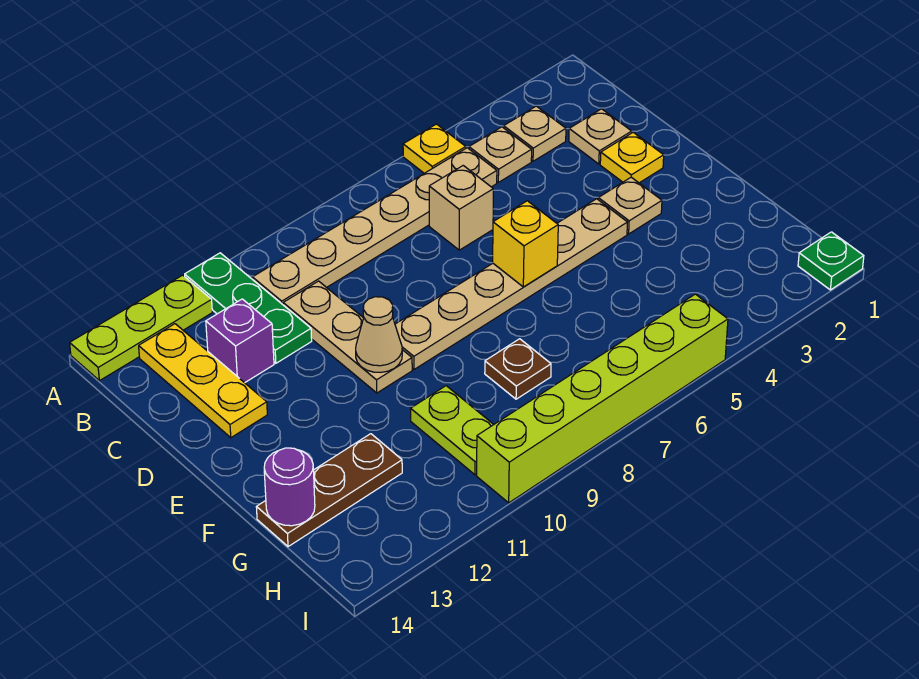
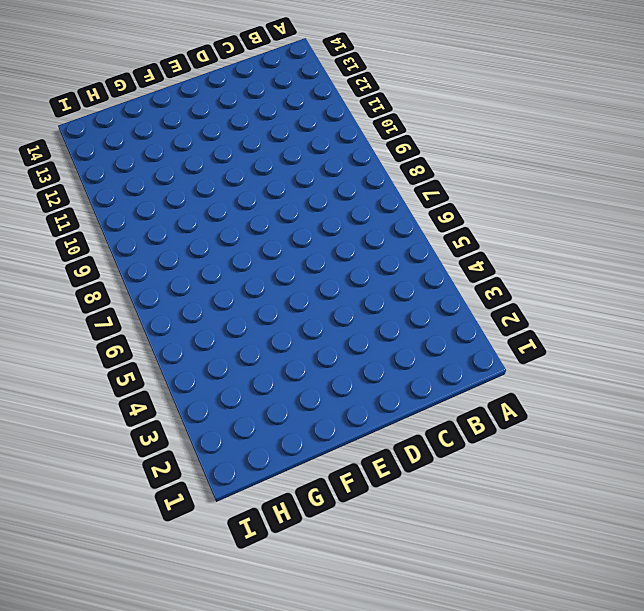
none -> yellow plate A5 level 1
none -> green plate A11:C11 level 1
none -> lime plate A12:A14 level 1

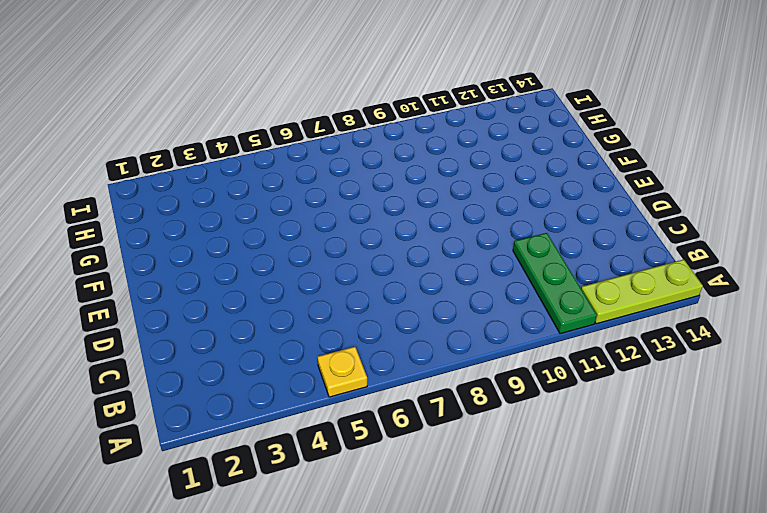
none -> tan plate B3 level 1
none -> tan plate B4 level 1
none -> tan plate B5:B10 level 1

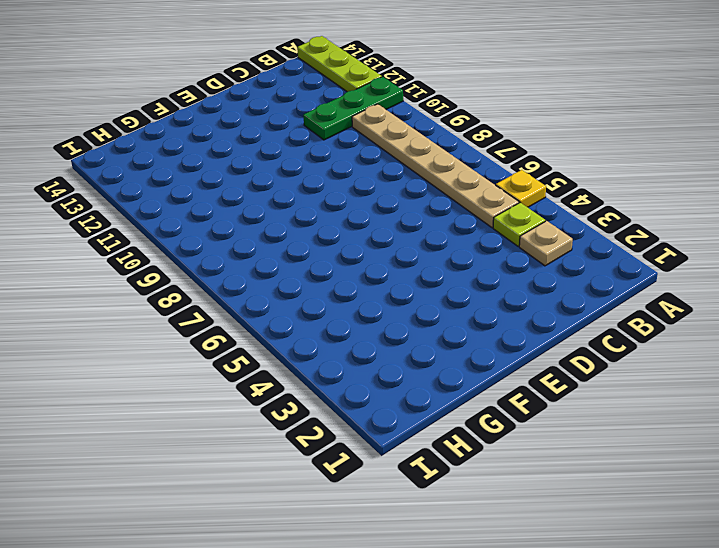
lime plate B4 level 1 -> tan plate B4 level 1
none -> yellow plate B13:D13 level 1
none -> tan plate C2 level 1
none -> tan brick C6 level 1

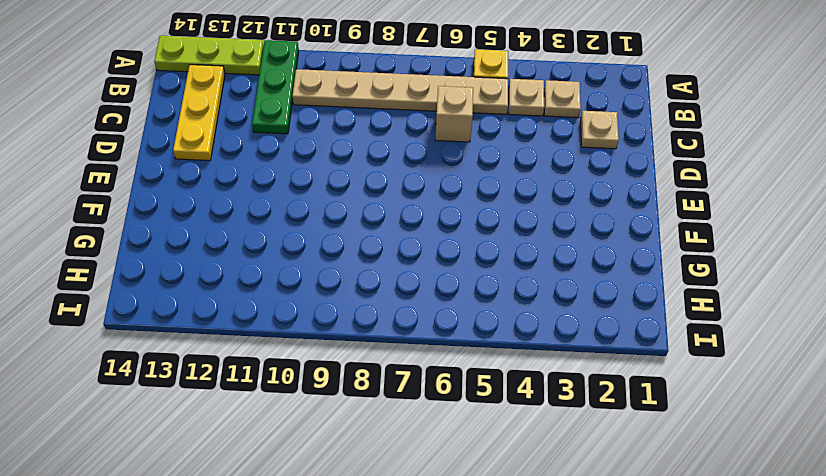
none -> tan plate C10:E10 level 1
none -> purple brick C12 level 1
none -> yellow plate D2 level 1

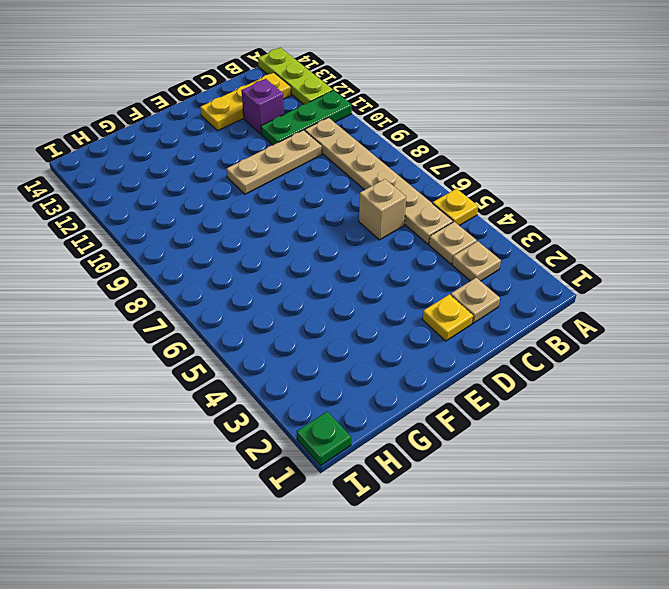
none -> tan plate E3 level 1
none -> tan plate E4:E9 level 1
none -> brown plate G8 level 1

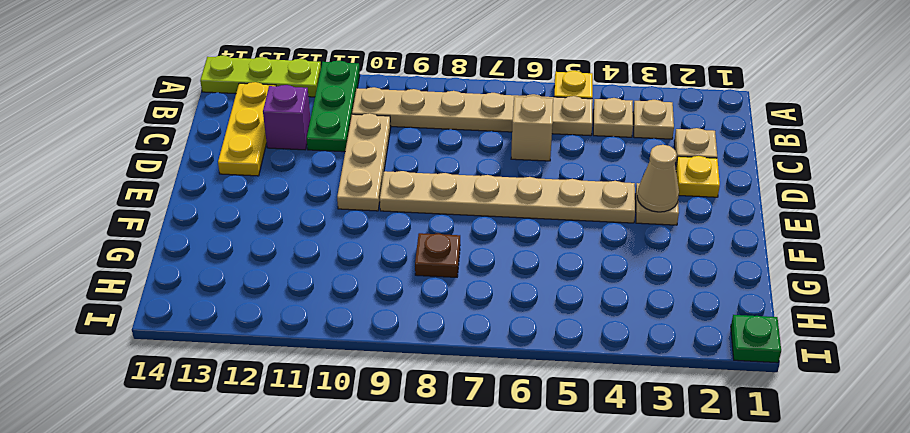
tan cone E3 level 2 -> tan cone E10 level 2
none -> lime plate G10:H10 level 1
none -> brown plate G12:G14 level 1
none -> lime brick I5:I10 level 1

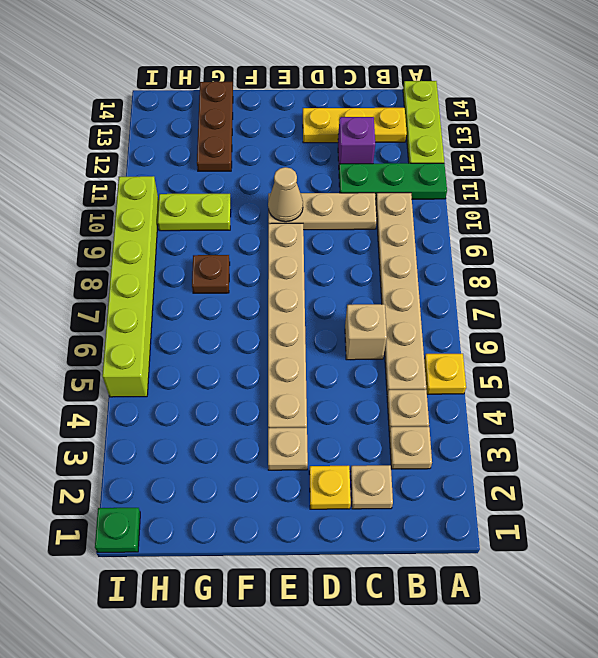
none -> yellow brick E6 level 2
none -> purple round brick G14 level 2

